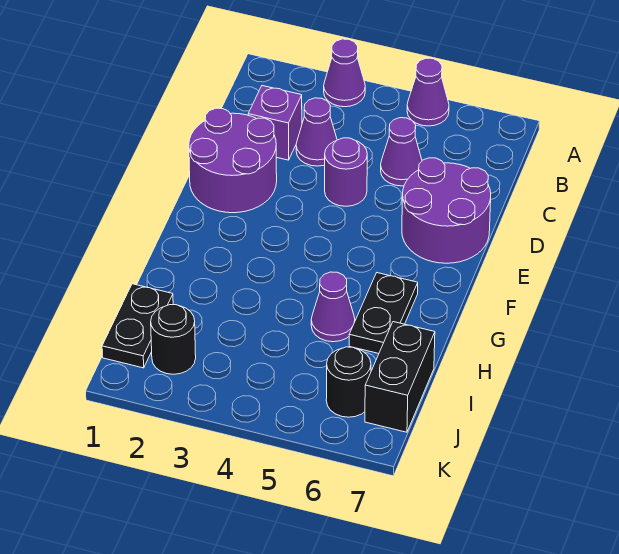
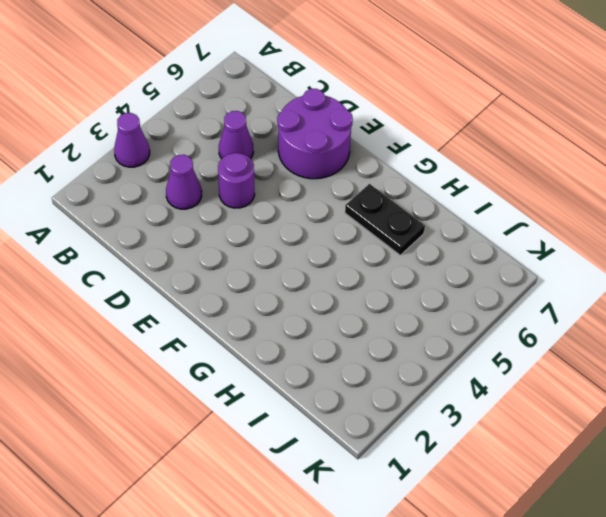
none -> purple cone A5 level 1
none -> purple brick C2 level 1
none -> purple round brick D1:E2 level 1

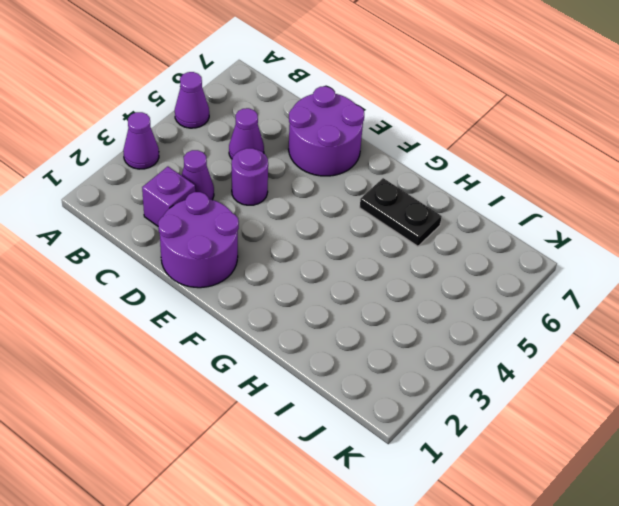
none -> purple cone H5 level 1
none -> black plate I1:J1 level 1
none -> black brick I7:J7 level 1

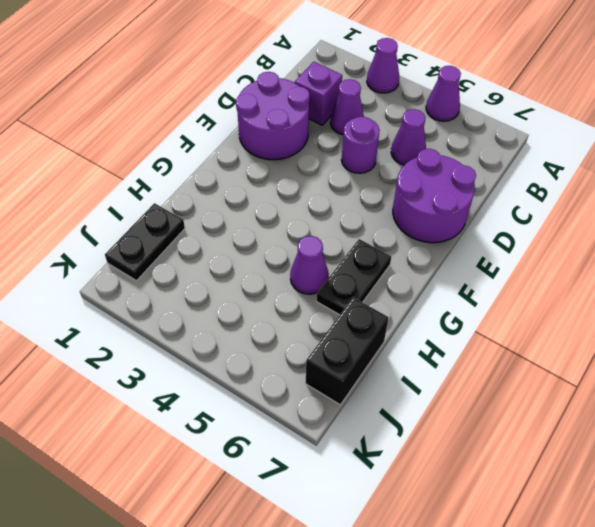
none -> black round brick J2 level 1
none -> black round brick J6 level 1

